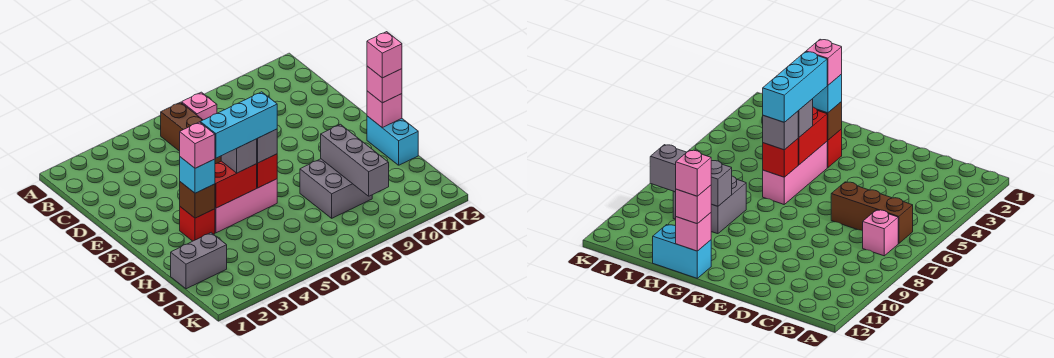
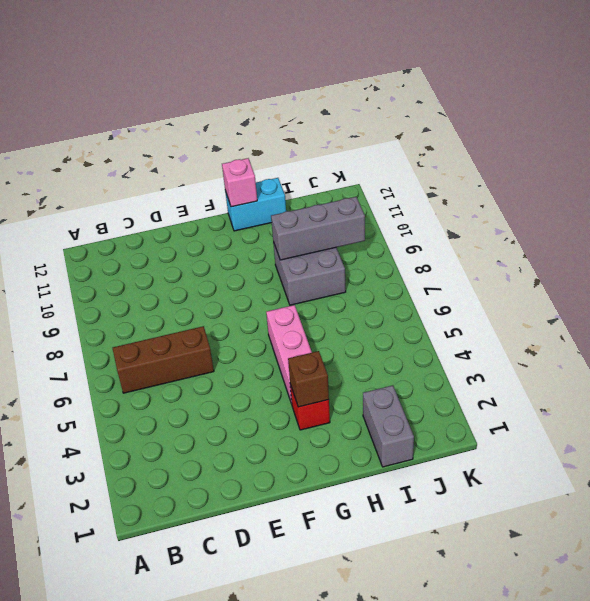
none -> pink brick B7 level 1
none -> red brick G4:G5 level 2
none -> red brick G6 level 2

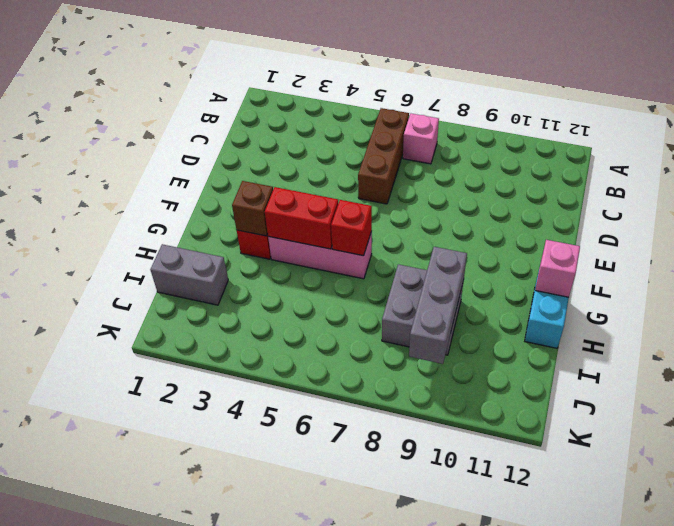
none -> cyan brick G3 level 3
none -> grey brick G5 level 3
none -> grey brick G6 level 3

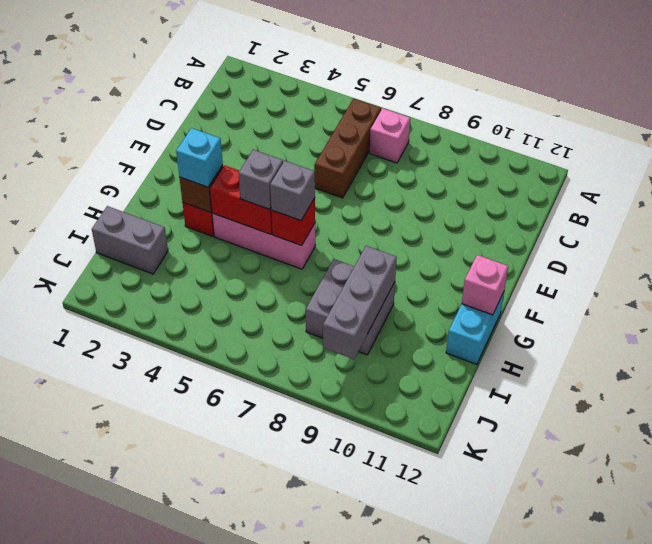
none -> pink brick G12 level 3
none -> pink brick G3 level 4
none -> cyan brick G4:G6 level 4

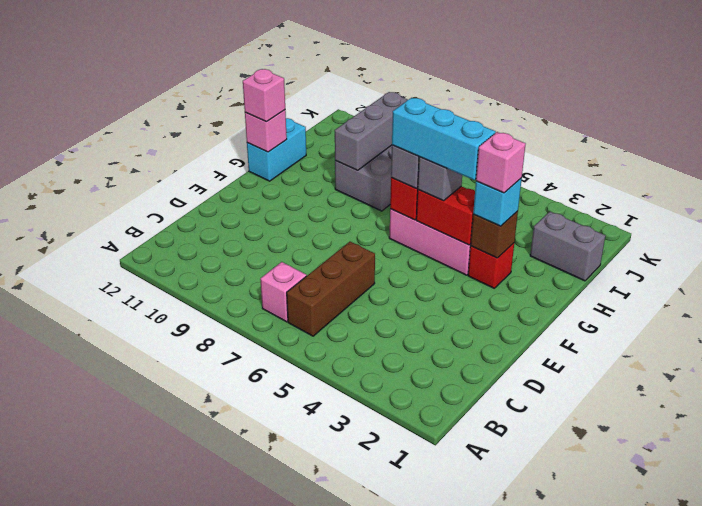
none -> pink brick G12 level 4

